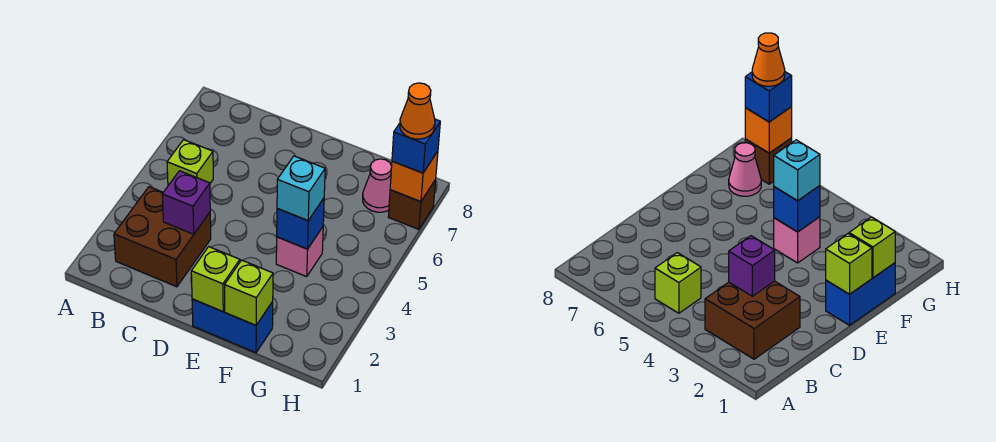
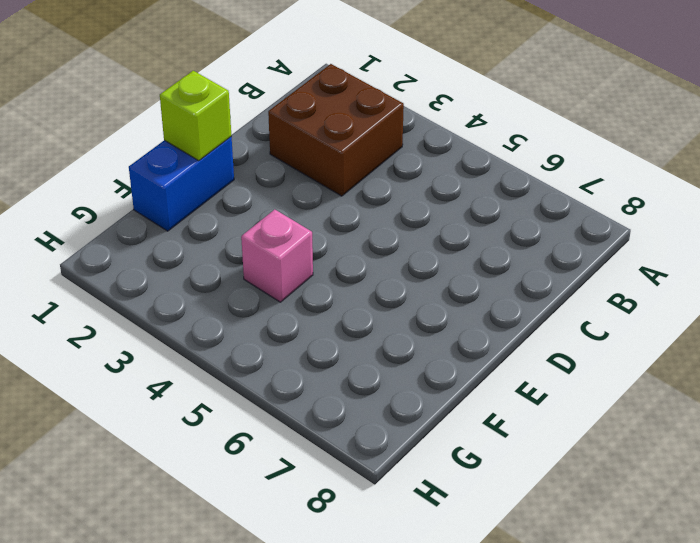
none -> lime brick B5 level 1
none -> pink cone G7 level 1
none -> brown brick H7 level 1

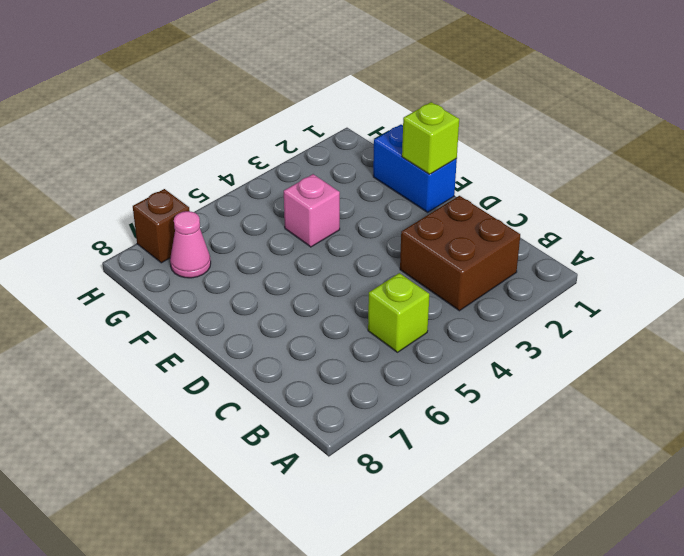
none -> purple brick C3 level 2
none -> lime brick F1 level 2
none -> blue brick F4 level 2

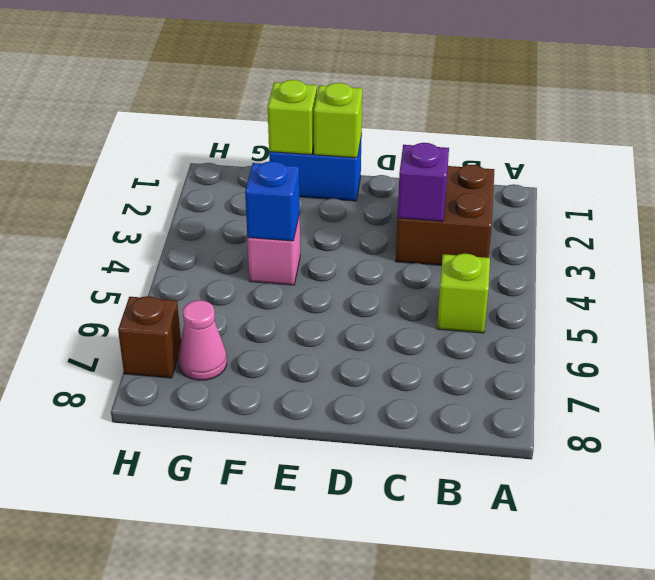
none -> orange brick H7 level 2
none -> cyan brick F4 level 3
none -> blue brick H7 level 3

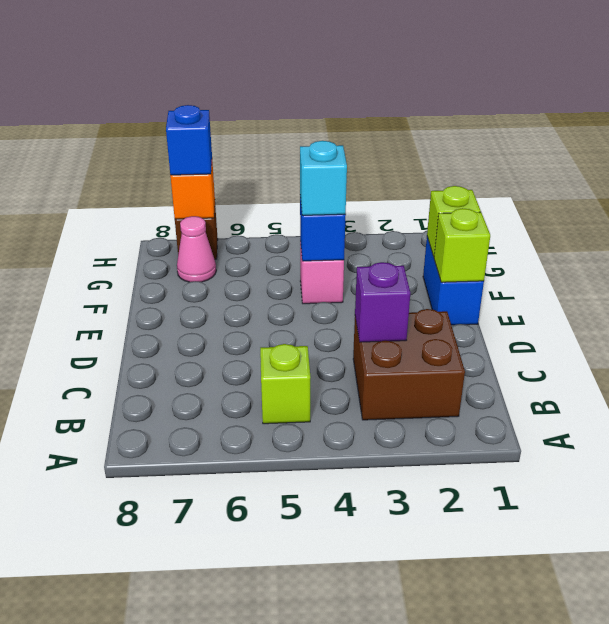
none -> orange cone H7 level 4

